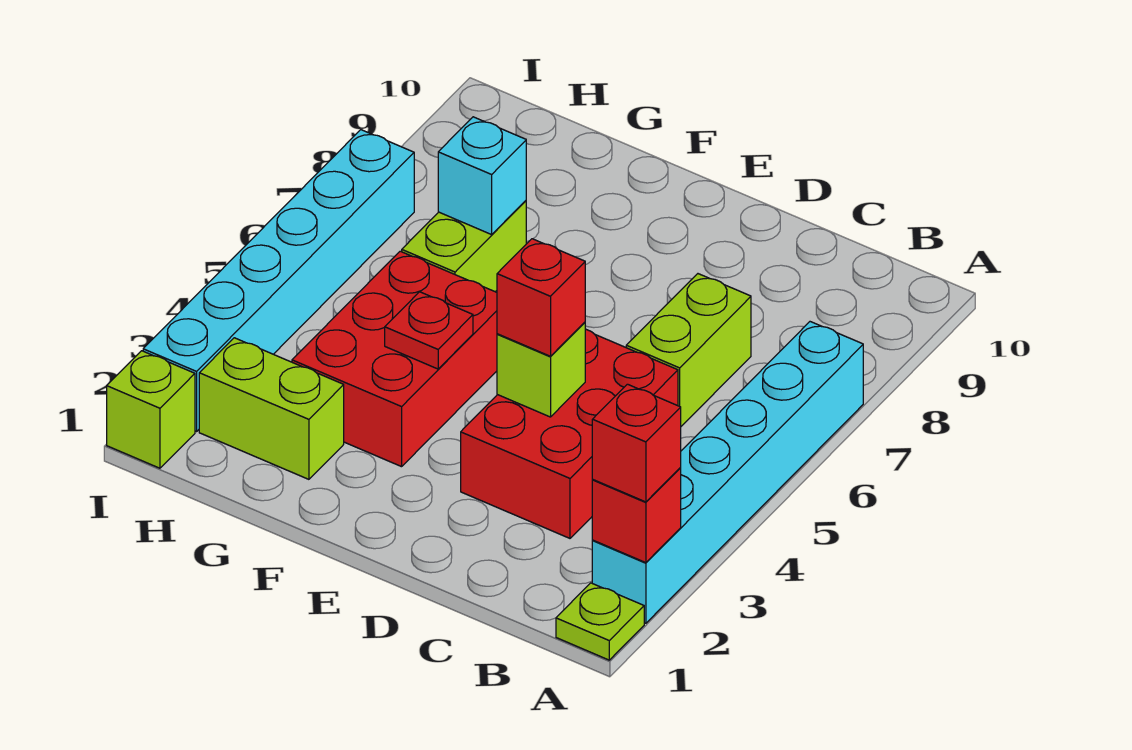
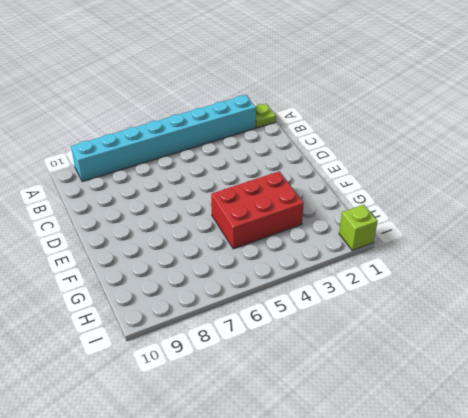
cyan brick A2:A9 level 1 -> cyan brick A2:A7 level 1
none -> red brick C3:D5 level 1
none -> lime brick C6:C7 level 1
none -> lime brick G2:H2 level 1

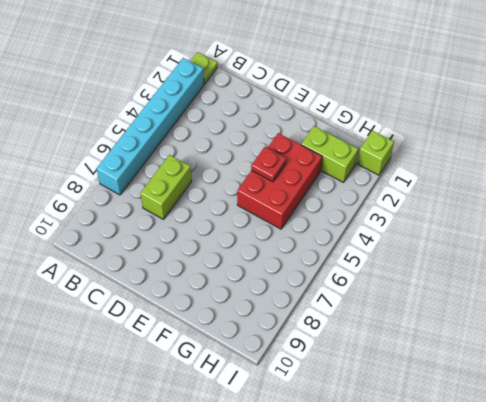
none -> red brick C3:D5 level 1
none -> lime brick G6:G7 level 1
none -> cyan brick I2:I7 level 1

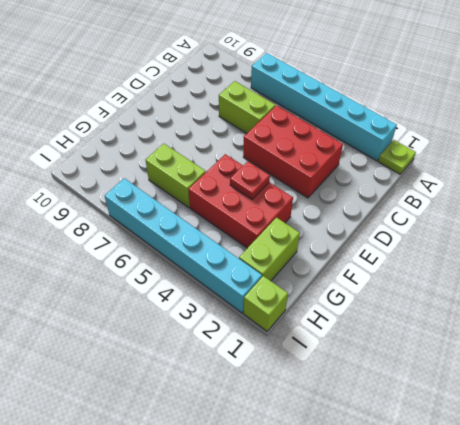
none -> red brick A2 level 2
none -> lime brick D4 level 2
none -> cyan brick G7 level 2

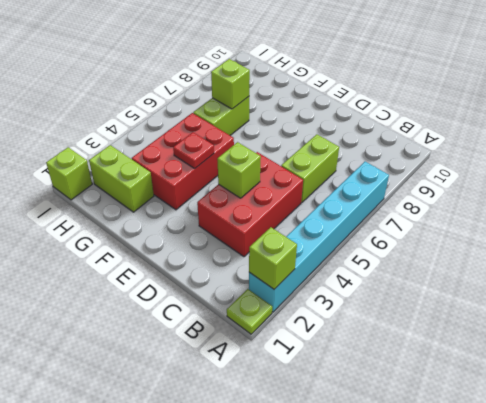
lime brick A2 level 2 -> red brick A2 level 2
lime brick G7 level 2 -> cyan brick G7 level 2
none -> cyan brick I2:I7 level 1
none -> red brick A2 level 3
none -> red brick D4 level 3

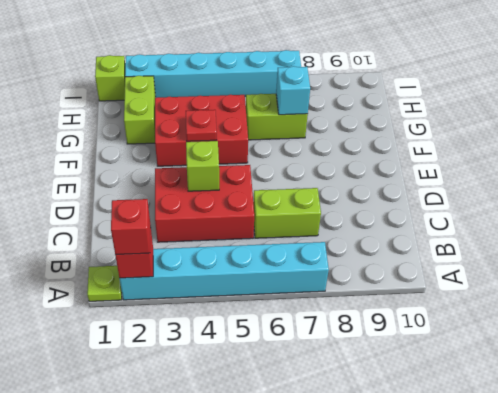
none -> red brick D4 level 3

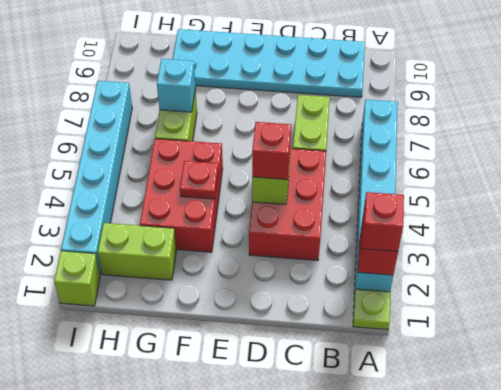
cyan plate B9:G10 level 1 -> none

